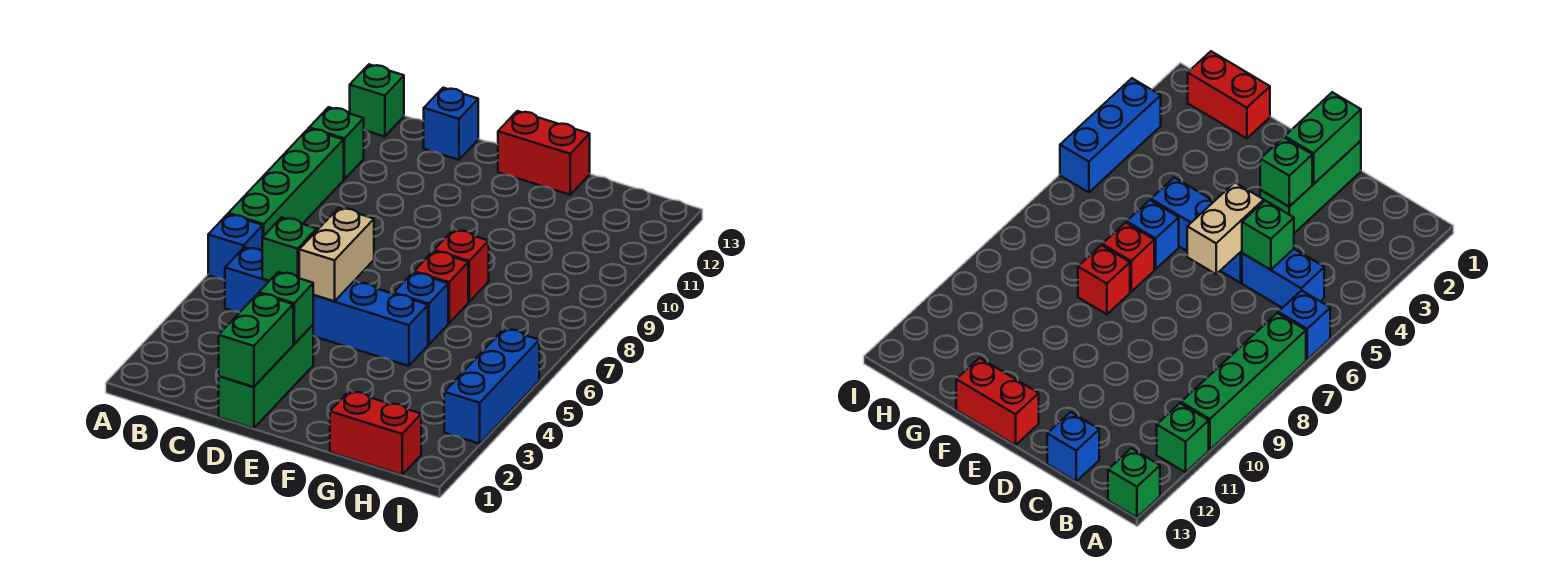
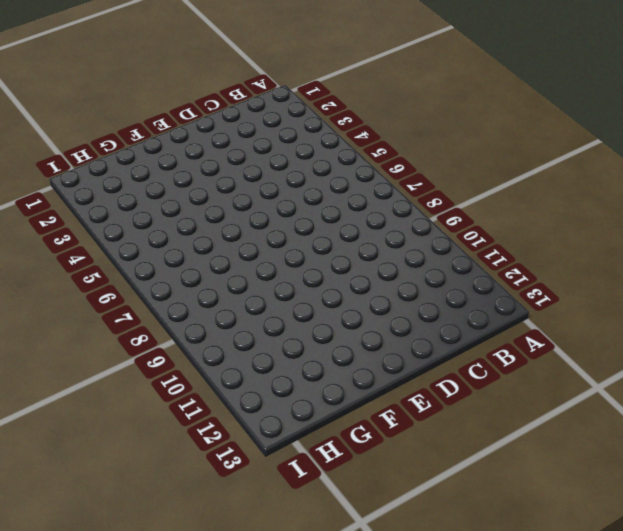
none -> blue brick A6 level 1
none -> green brick A7:A10 level 1
none -> green brick A11 level 1

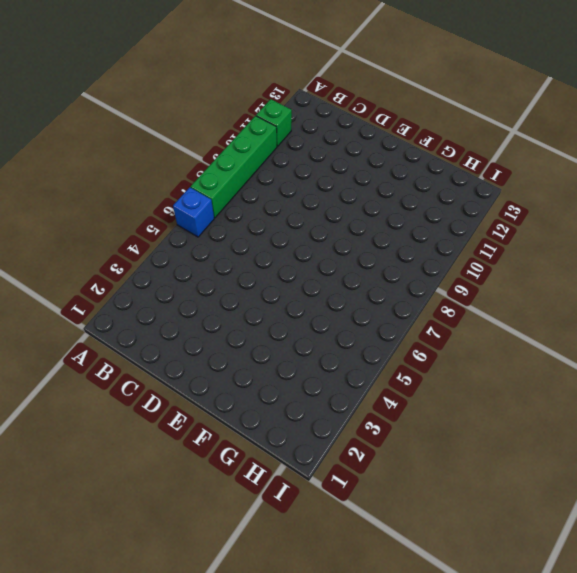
none -> green brick A13 level 1
none -> blue brick B5:C5 level 1
none -> blue brick C13 level 1

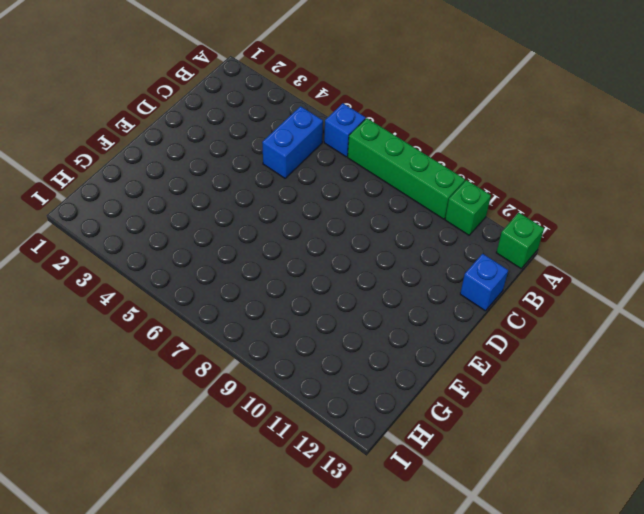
none -> green brick D1:D3 level 1
none -> blue brick D5:F5 level 1
none -> red brick E13:F13 level 1

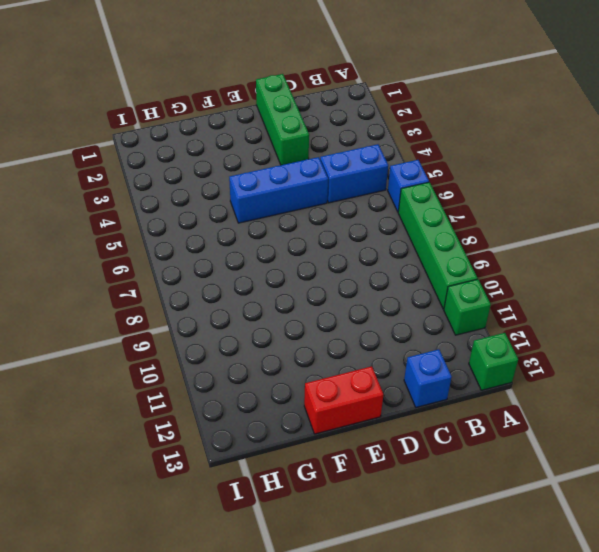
none -> blue brick F6 level 1
none -> red brick F7 level 1
none -> red brick F8 level 1

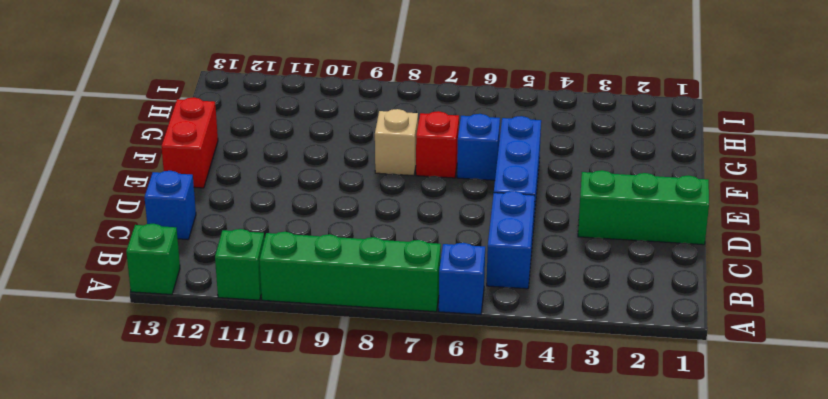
tan brick F8 level 1 -> red brick F8 level 1
none -> red brick G1:H1 level 1
none -> blue brick I3:I5 level 1
none -> green brick C5 level 2

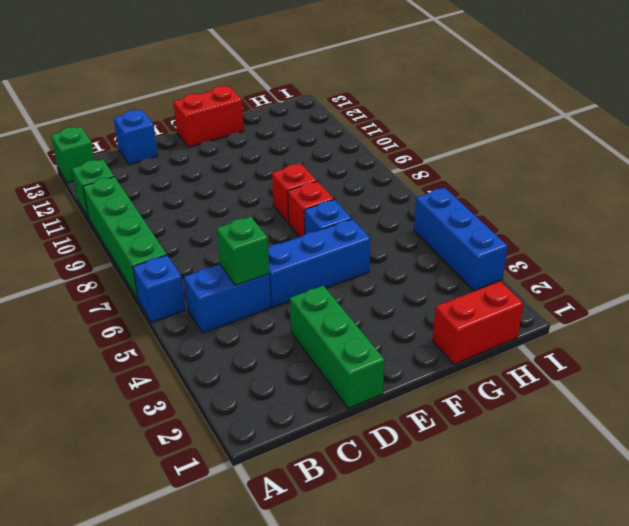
none -> green brick D1:D2 level 2
none -> green brick D3 level 2
none -> tan brick D5:D6 level 2

